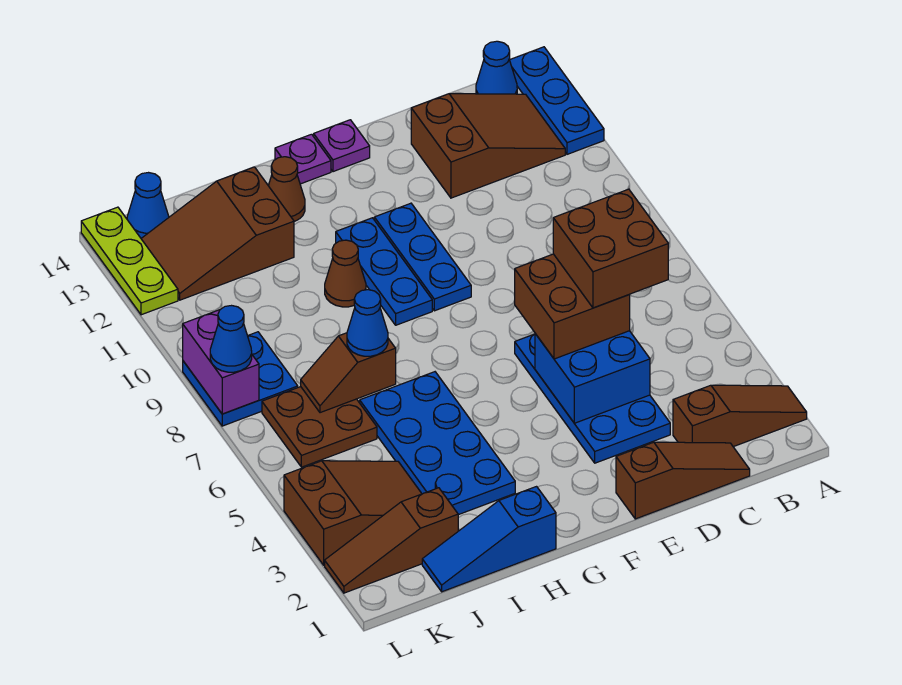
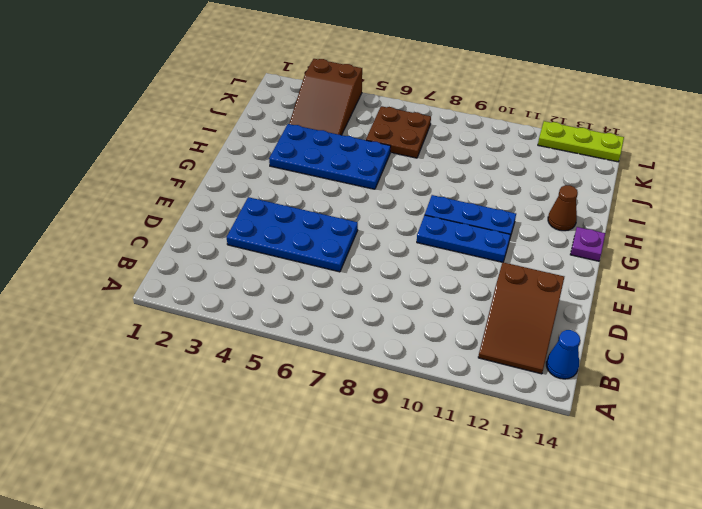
none -> brown slope A2:C2 level 1 top C
none -> blue plate A12:A14 level 1
none -> brown slope C1:E1 level 1 top E

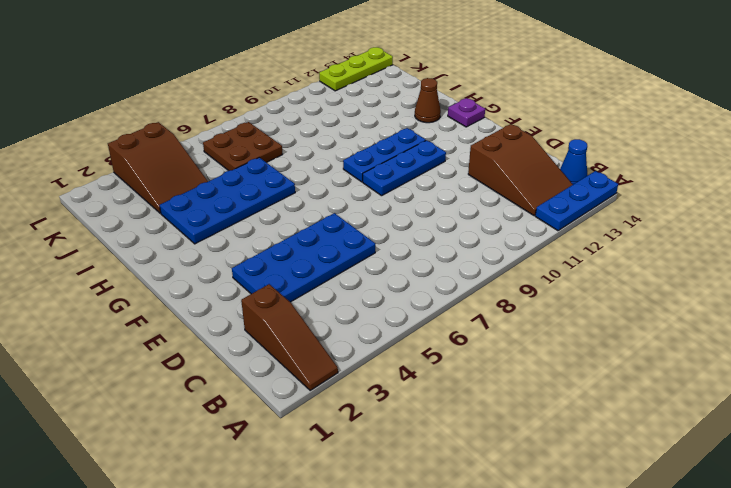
none -> brown slope C1:E1 level 1 top E
none -> purple plate F14 level 1
none -> blue slope H1:J1 level 1 top H

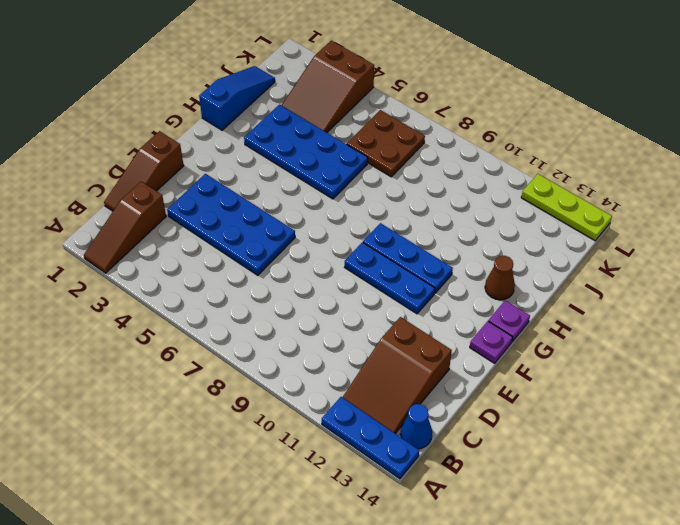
none -> brown cone H10 level 1
none -> brown slope I12:K13 level 1 top I
none -> brown slope J2:L2 level 1 top J

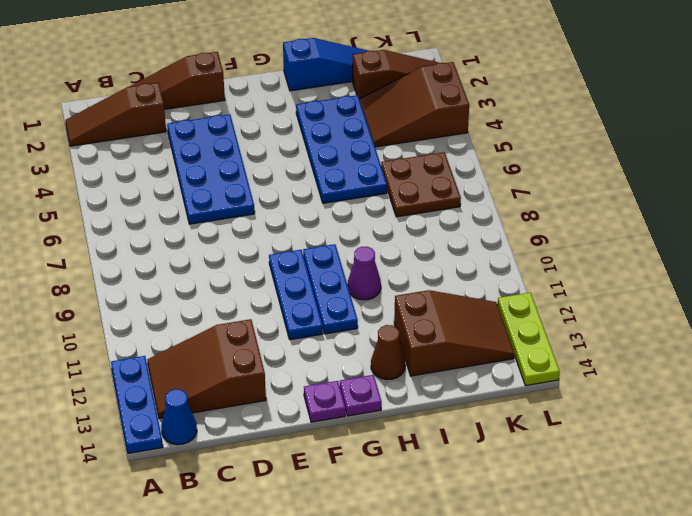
purple cone H10 level 1 -> brown cone H10 level 1
none -> blue plate K8:L9 level 1
none -> blue cone K14 level 1
none -> blue brick D4:E5 level 2

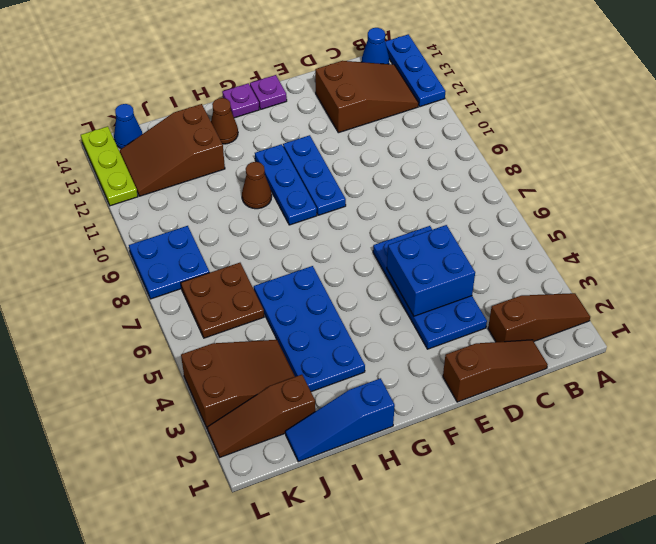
none -> brown slope I7:J7 level 2 top I
none -> purple brick L8:L9 level 2
none -> brown brick D5:E6 level 3

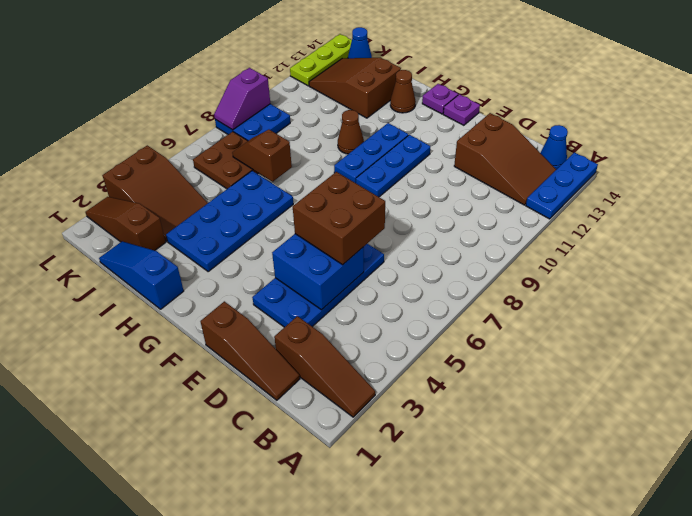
purple slope L8:L9 level 2 top 9 -> purple brick L8:L9 level 2
none -> blue cone I7 level 3
none -> blue cone L8 level 3
none -> brown brick C5:D6 level 4

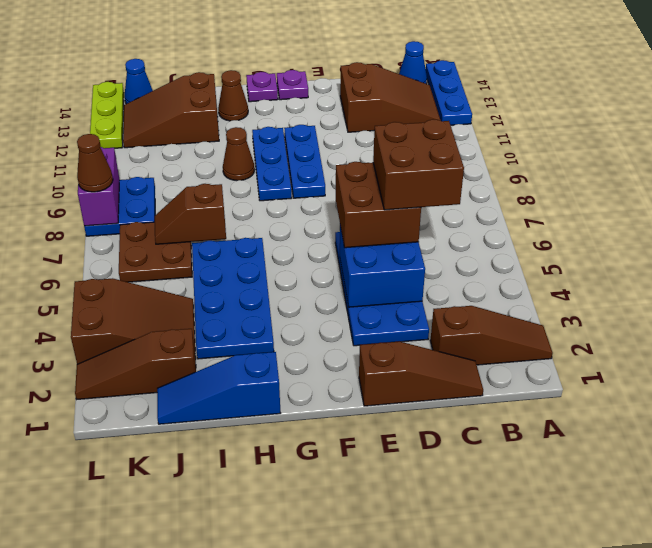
brown cone L8 level 3 -> blue cone L8 level 3
none -> blue cone I7 level 3

